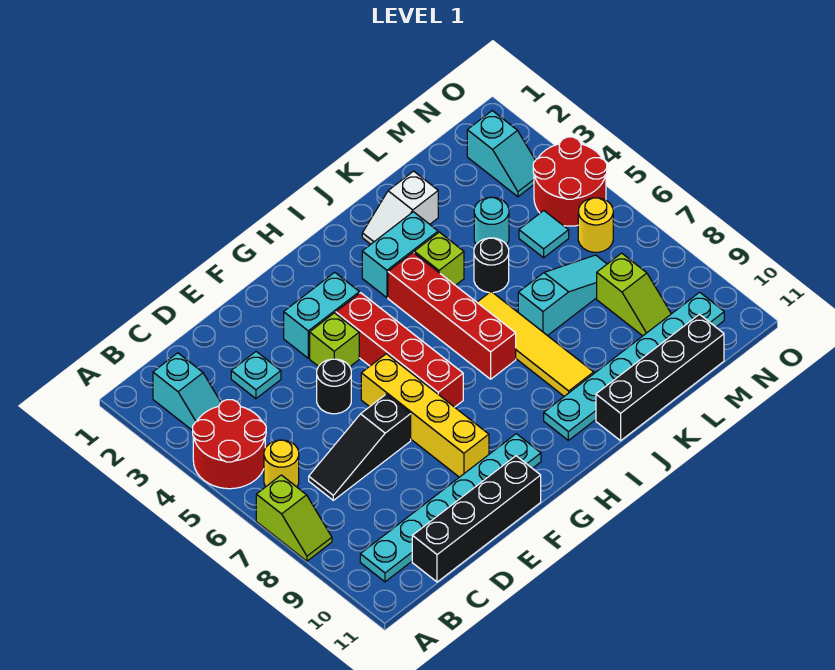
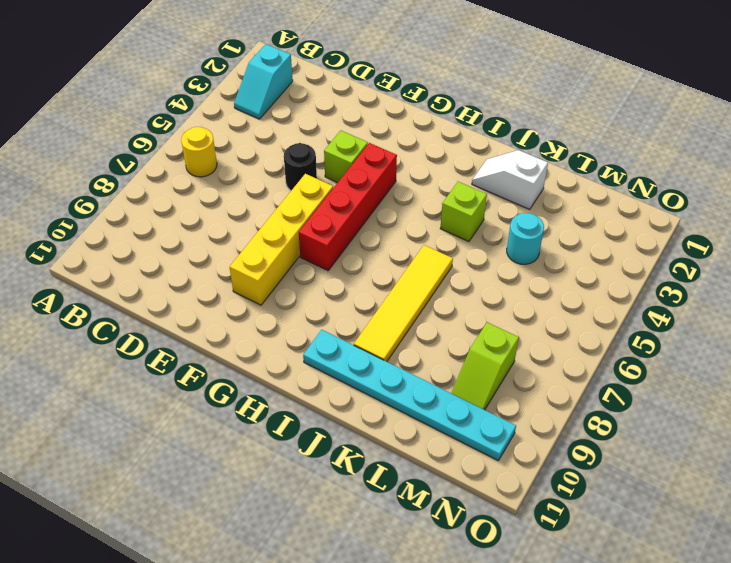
none -> red round brick A4:B5 level 1
none -> lime slope A7:A8 level 1 top 7
none -> cyan plate B10:G10 level 1

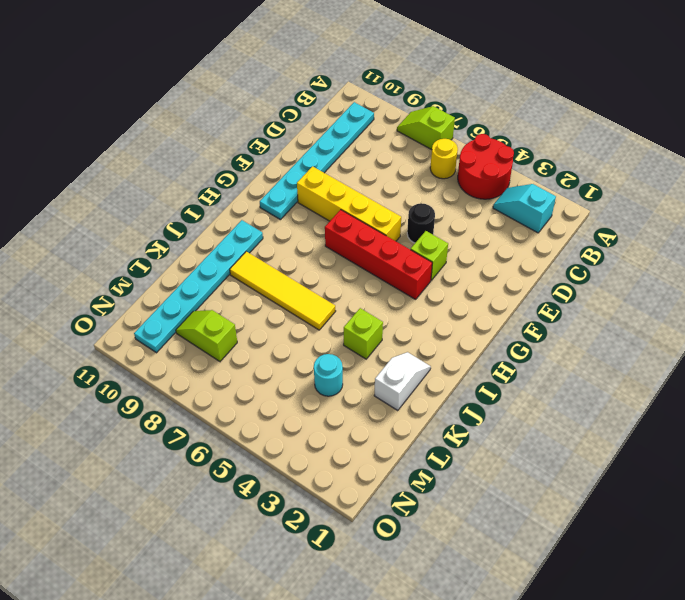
none -> black slope C7:E7 level 1 top E
none -> black brick C11:F11 level 1
none -> cyan plate D3 level 1

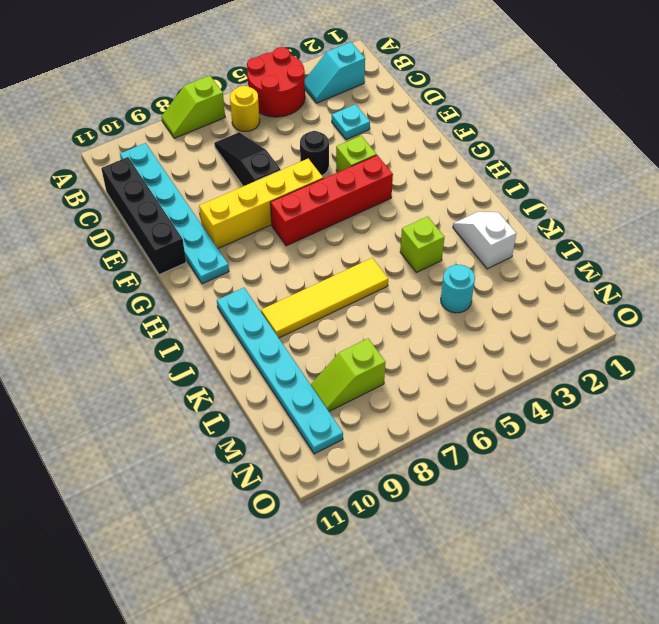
none -> cyan brick F3:G3 level 1
none -> cyan brick I3:J3 level 1
none -> red brick I4:I7 level 1

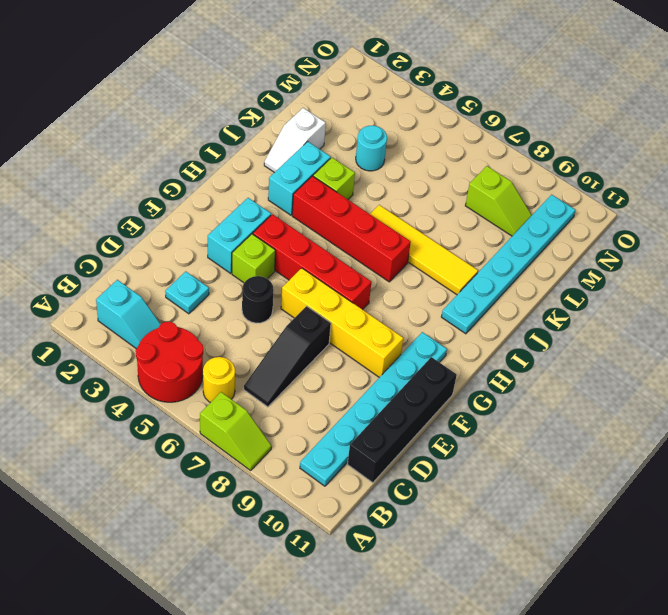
none -> black brick J11:M11 level 1
none -> black round brick K5 level 1
none -> cyan slope K7:M7 level 1 top K

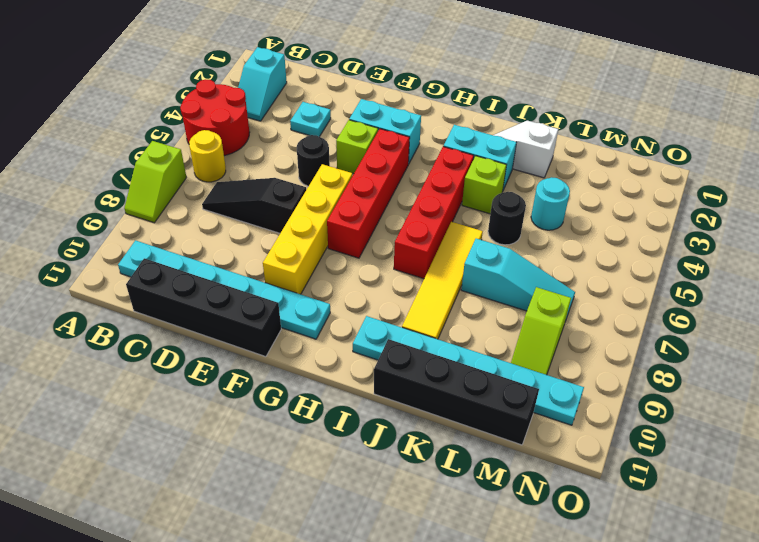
none -> cyan tile M5 level 1
none -> cyan slope N2:N3 level 1 top 2
none -> red round brick N4:O5 level 1

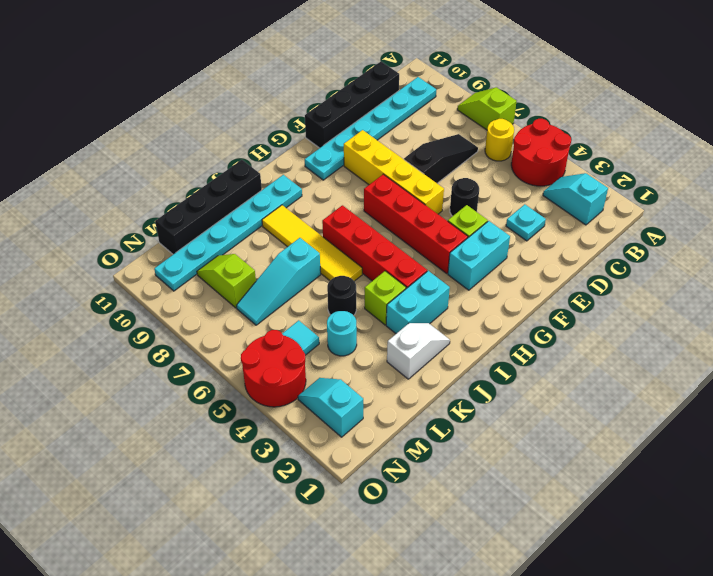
none -> yellow round brick N6 level 1

